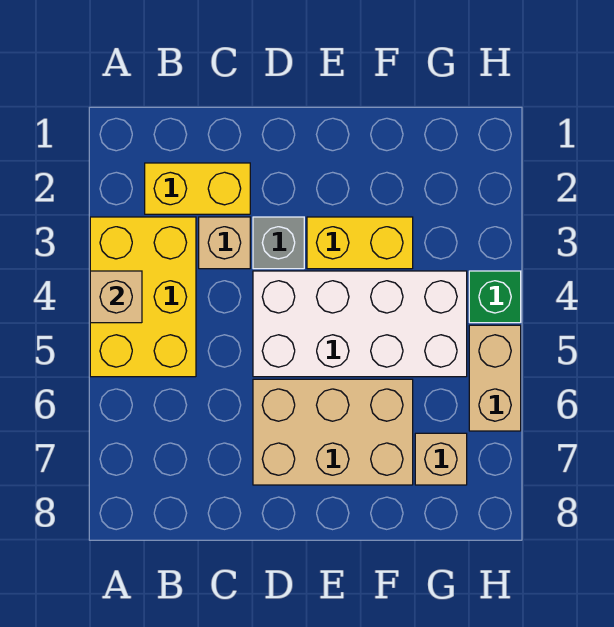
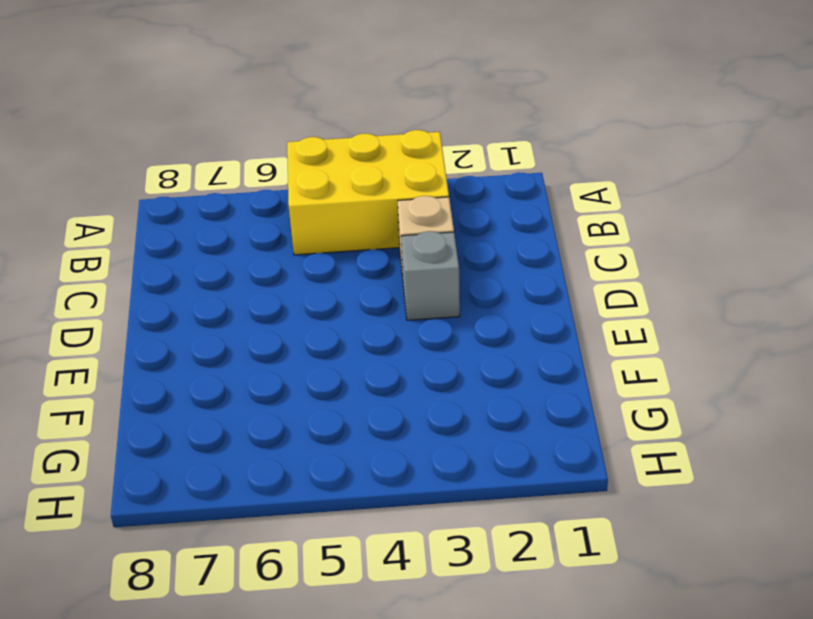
none -> yellow brick B2:C2 level 1
none -> white brick D4:G5 level 1

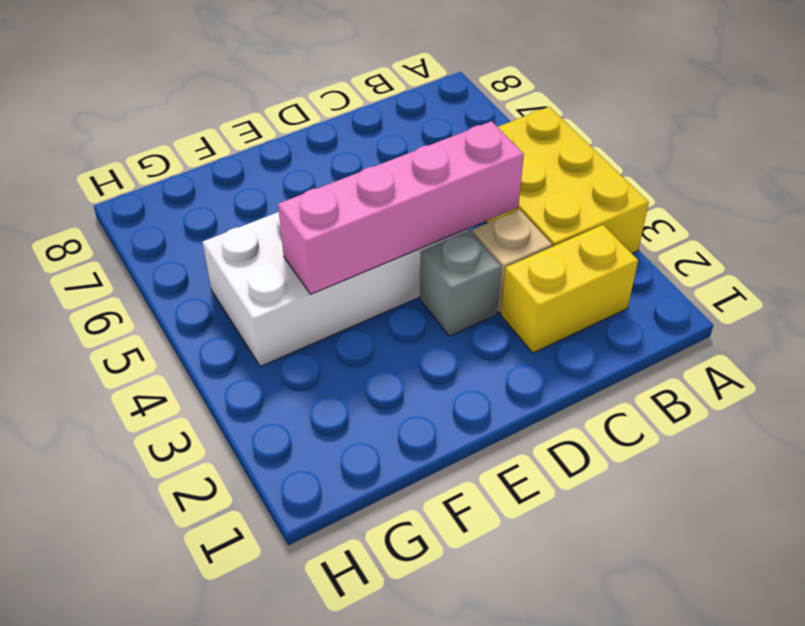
pink brick C4:F4 level 2 -> none
none -> tan brick D6:F7 level 1
none -> yellow brick E3:F3 level 1

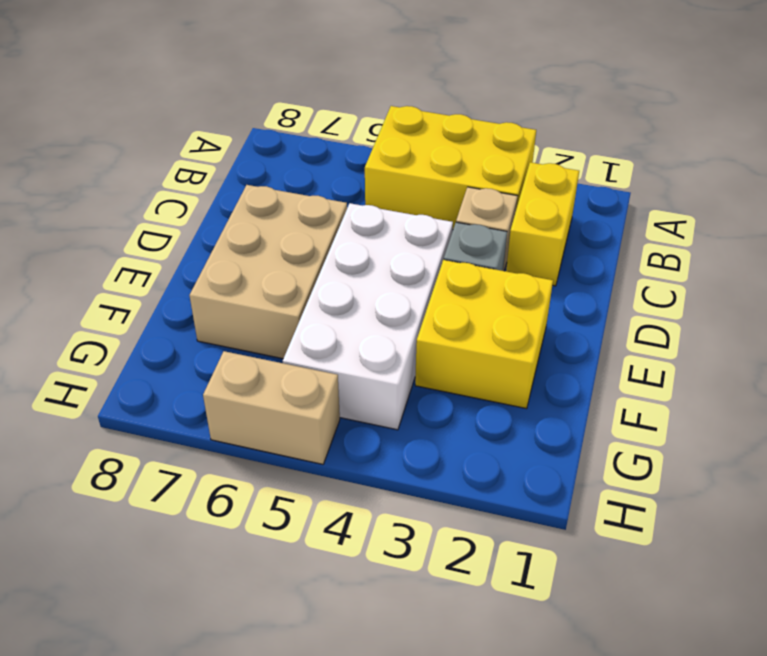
yellow brick E2:F3 level 1 -> yellow brick E3:F3 level 1
none -> tan brick G7 level 1
none -> green brick H4 level 1

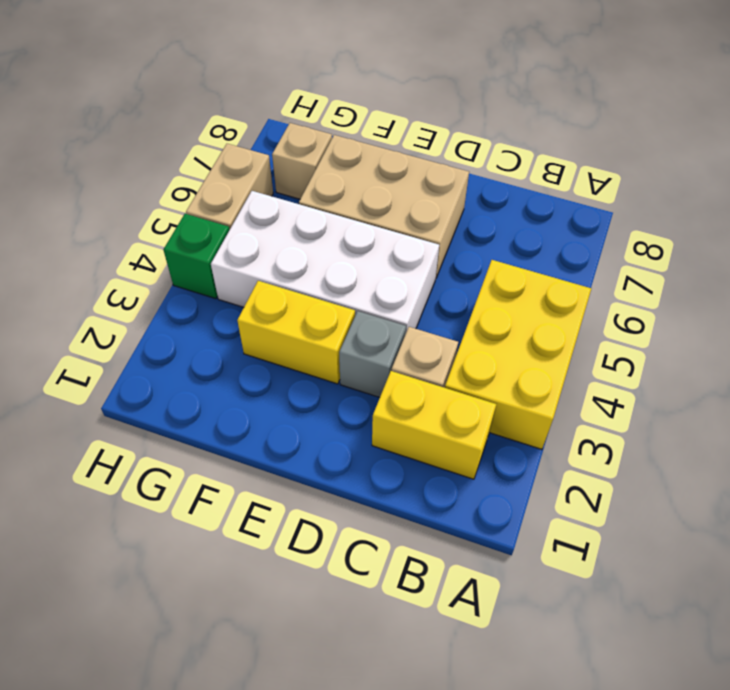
none -> tan brick A4 level 2

